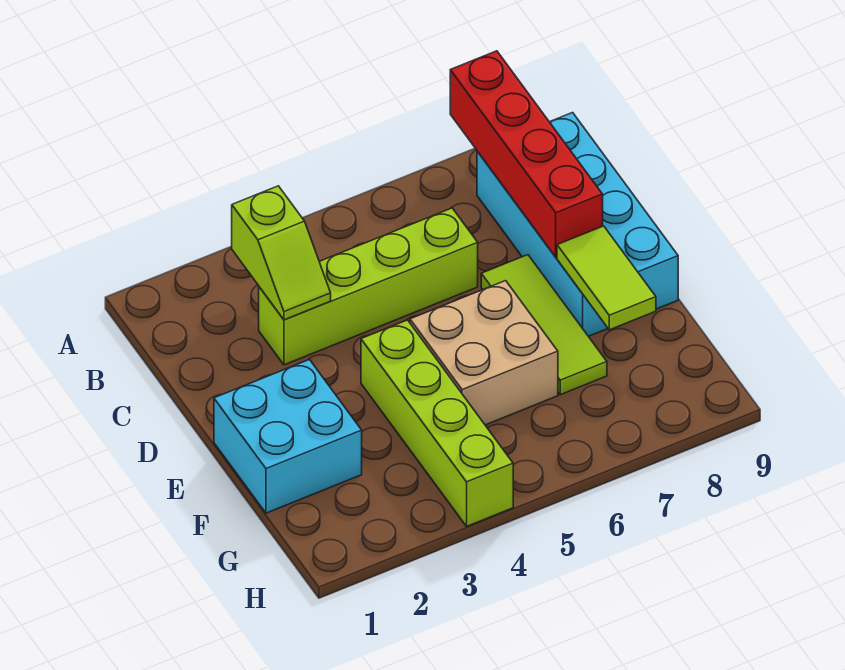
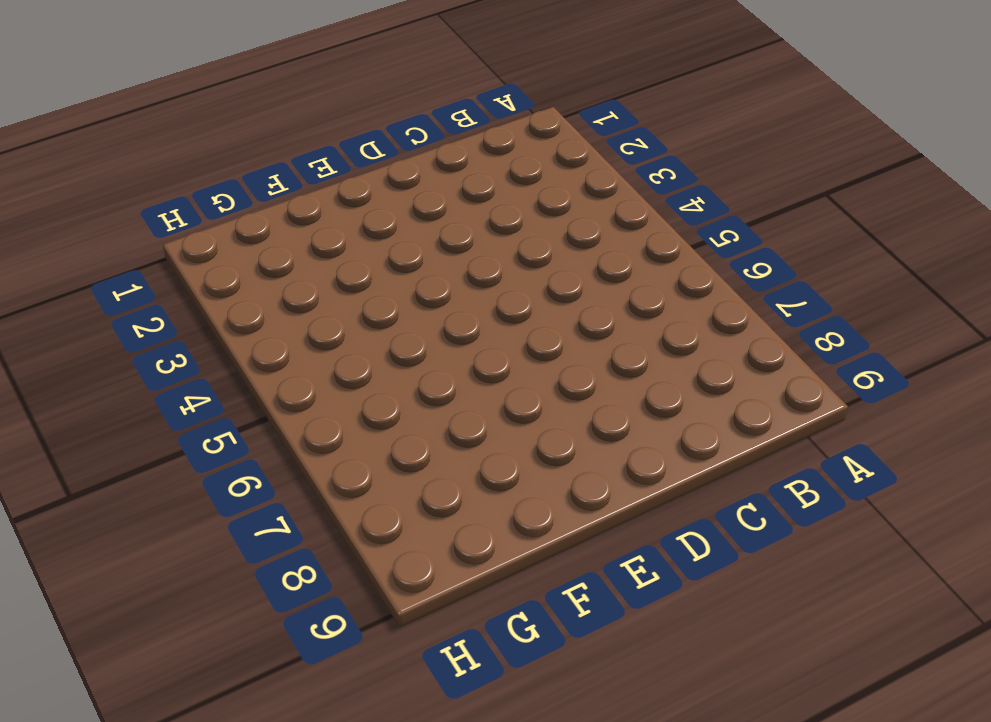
none -> cyan brick B8:E9 level 1
none -> lime brick C3:C6 level 1

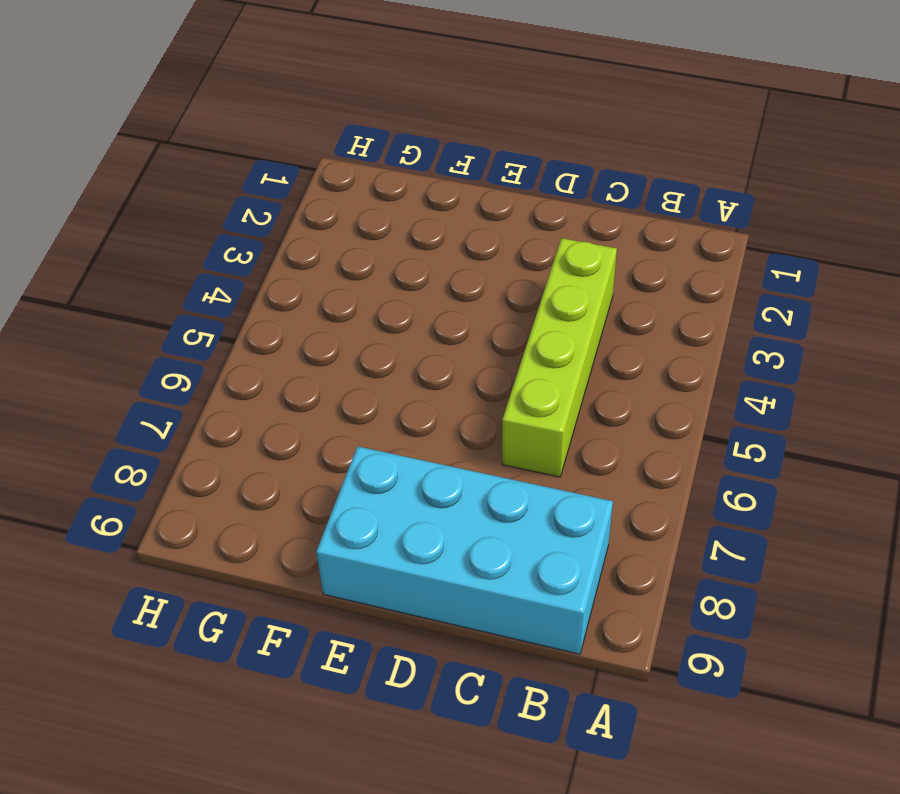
none -> lime tile D7:F7 level 1
none -> cyan brick E1:F2 level 1

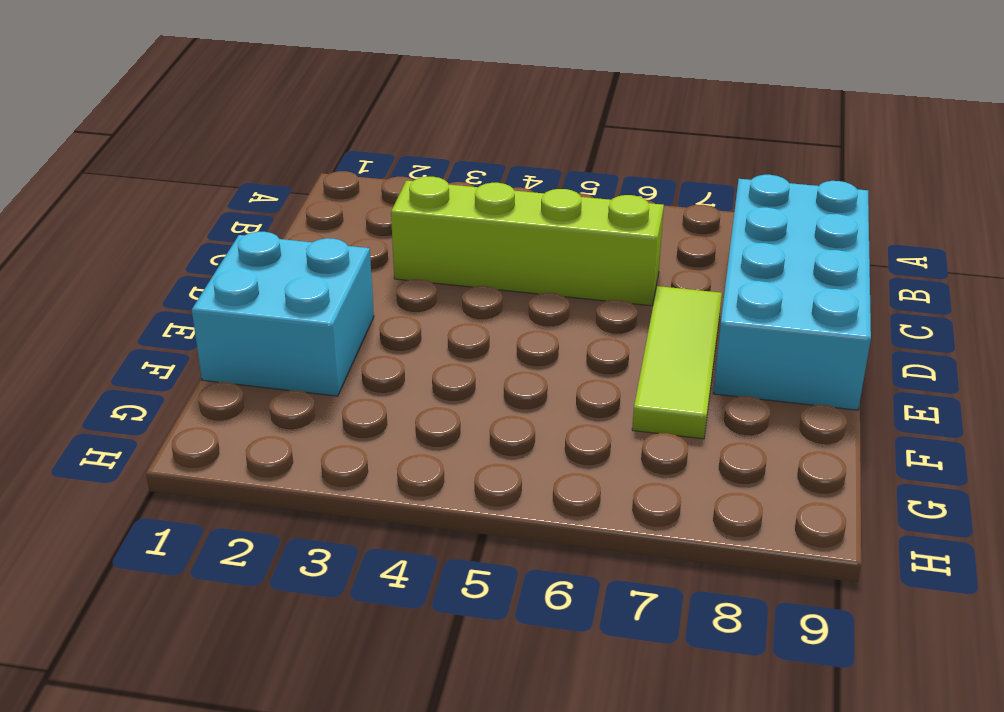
none -> lime brick E4:H4 level 1
none -> tan brick E5:F6 level 1

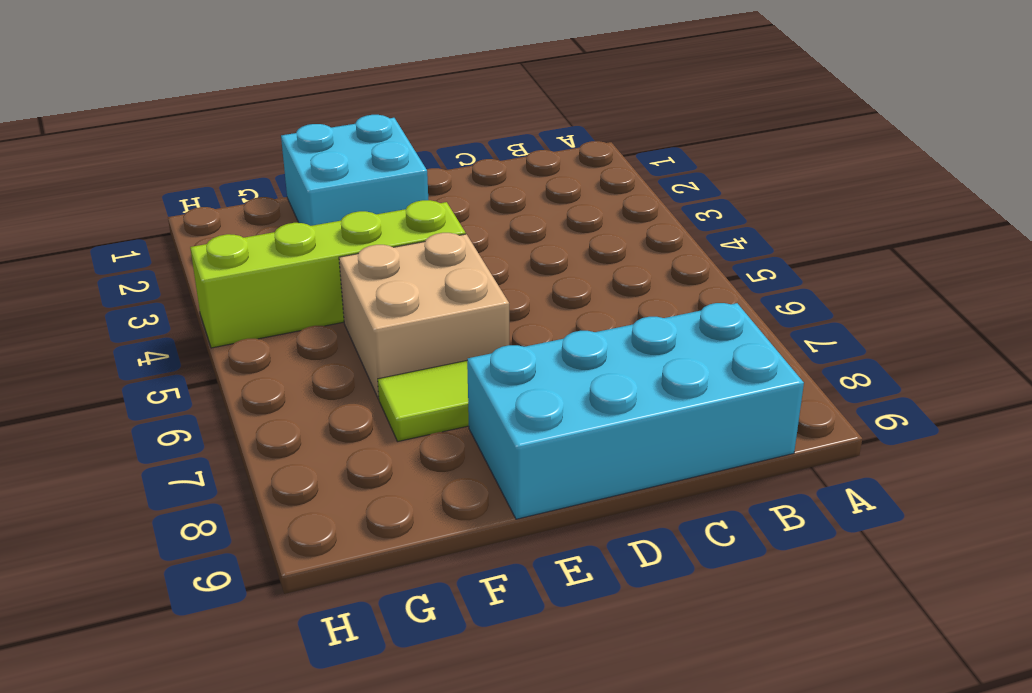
none -> lime brick C3:C6 level 1
none -> red brick A8:D8 level 2

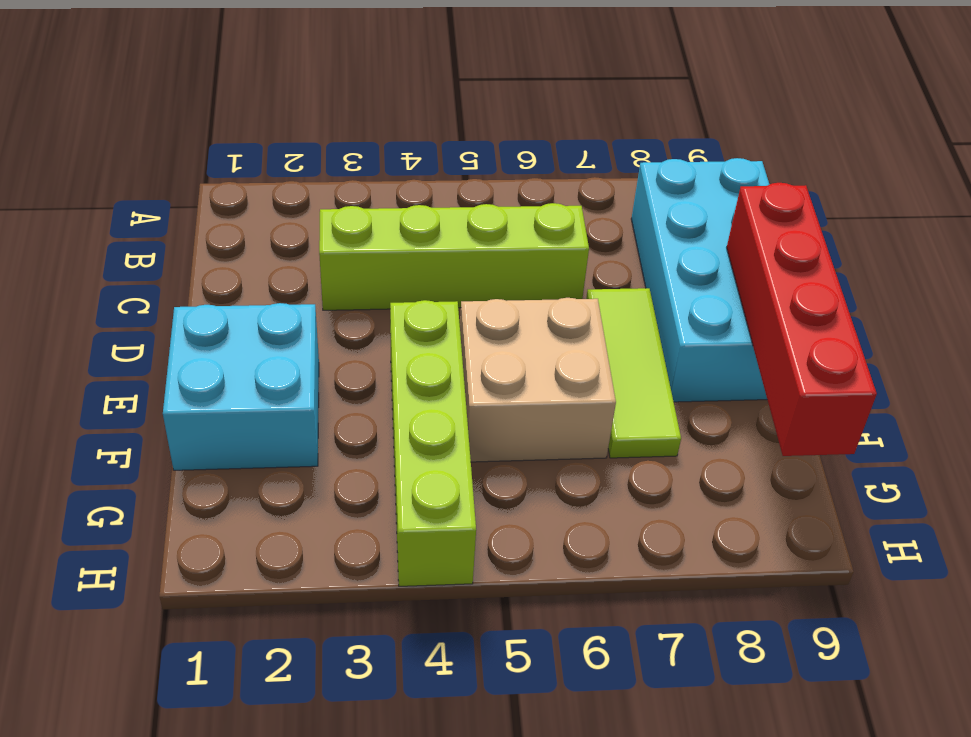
red brick D9:G9 level 2 -> red brick A8:D8 level 2
none -> lime slope B3:C3 level 2 top B
none -> lime tile E8:F8 level 2

